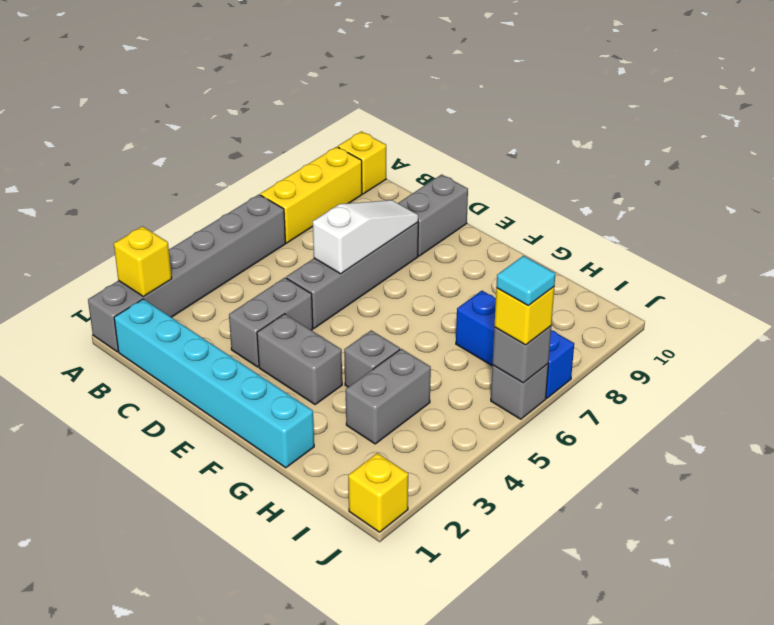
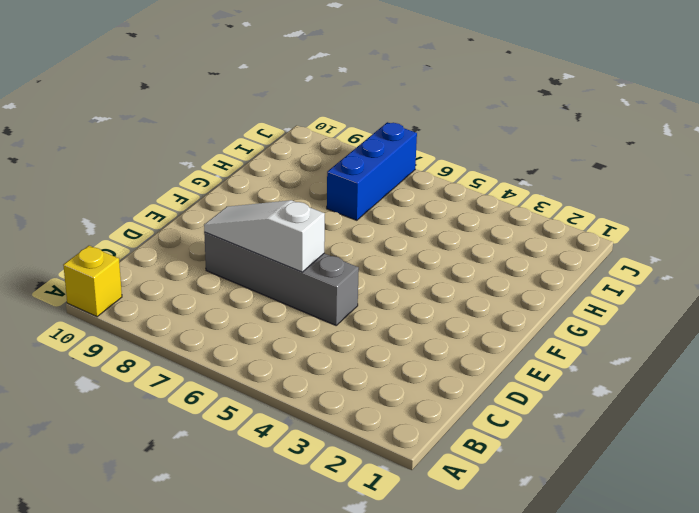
none -> grey brick A1:A6 level 1
none -> yellow brick A7:A9 level 1
none -> cyan brick B1:G1 level 1

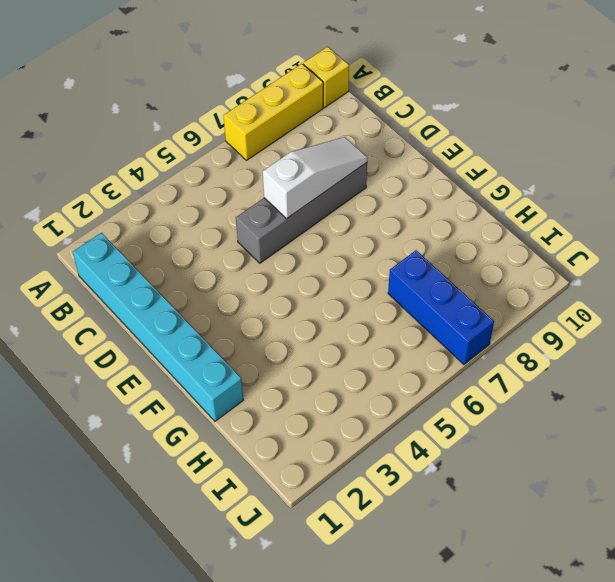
none -> grey brick A1:A6 level 1
none -> grey brick D3:D4 level 1
none -> grey brick D9:D10 level 1

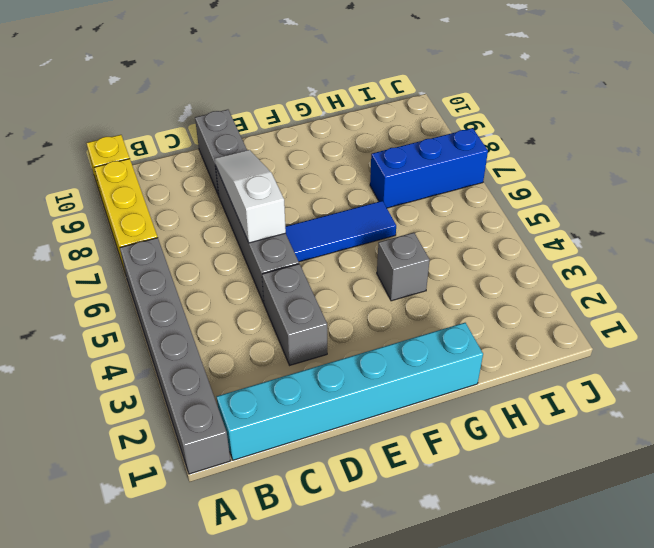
blue tile E6:G6 level 1 -> none
none -> grey brick E3:F3 level 1
none -> grey brick H3:H4 level 1
none -> yellow brick J1 level 1

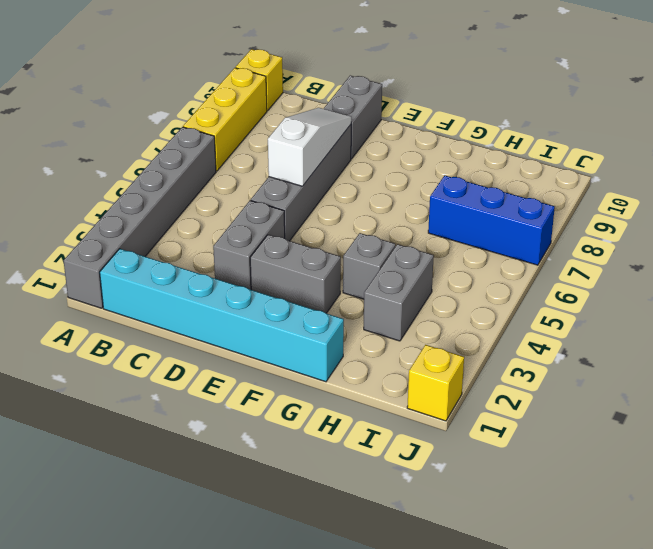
none -> grey brick J6 level 1
none -> yellow brick A2 level 2
none -> grey brick J6 level 2

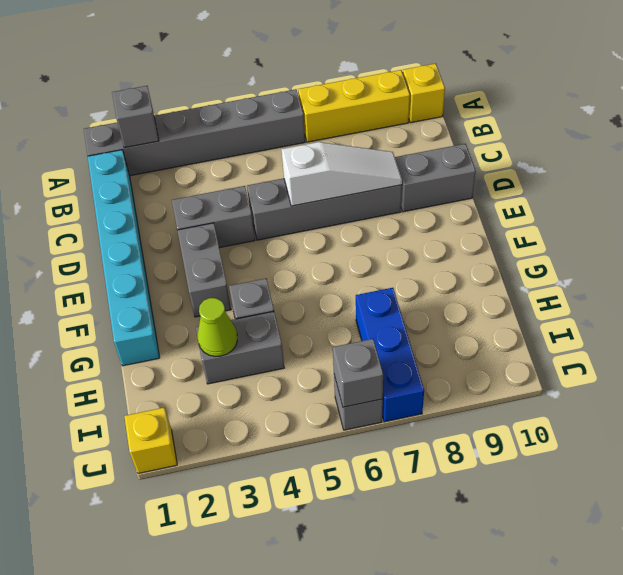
grey brick A2 level 2 -> yellow brick A2 level 2
lime cone H3 level 2 -> none
none -> yellow brick J6 level 3
none -> cyan tile J6 level 4

